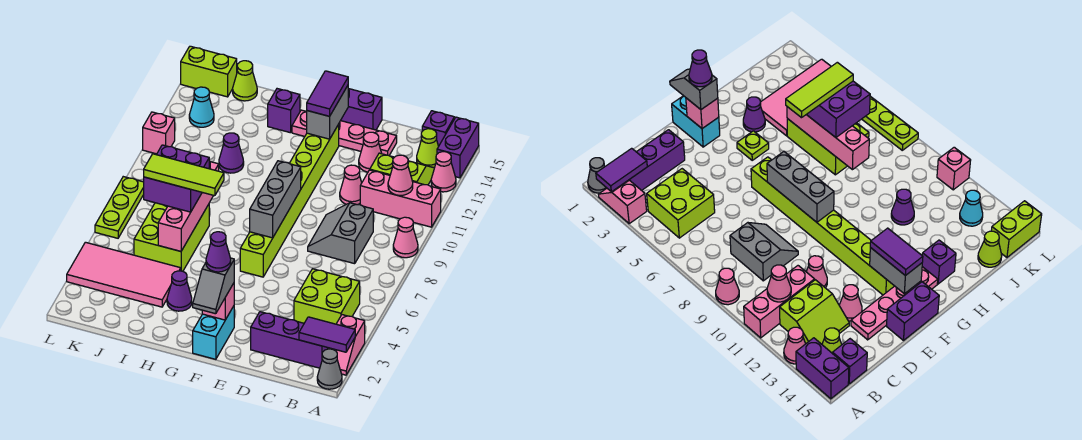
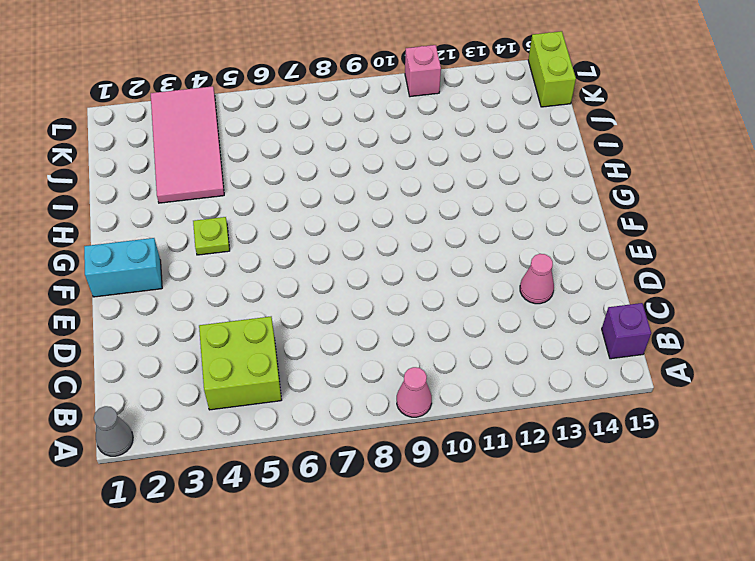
none -> pink slope A2:A3 level 1 top 3
none -> pink brick A11:C11 level 1
none -> pink cone A13 level 1
none -> purple brick A14:A15 level 1

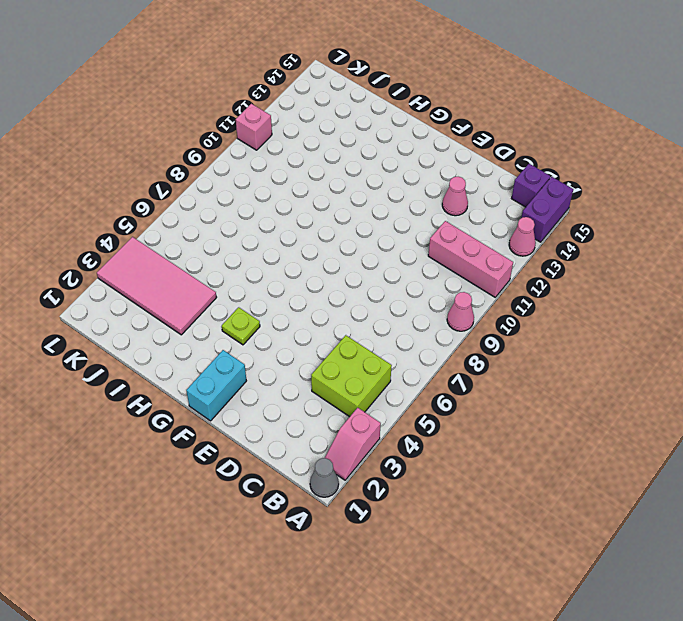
none -> purple brick B2:D2 level 1
none -> lime slope B12:C13 level 1 top 12
none -> lime cone B14 level 1
none -> grey slope C8:D9 level 1 top C

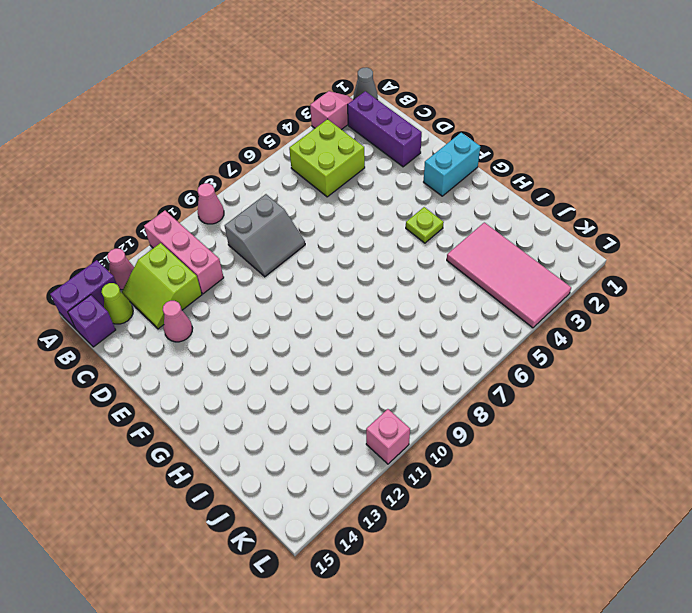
none -> pink cone D11 level 1
none -> pink plate D14:G14 level 1
none -> purple brick E15:F15 level 1
none -> lime brick F6:F13 level 1

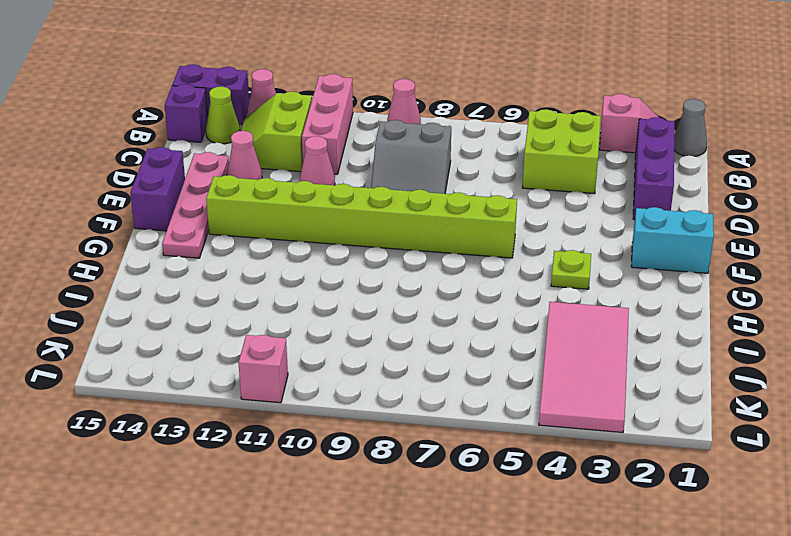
none -> purple cone H3 level 1
none -> purple brick H14 level 1
none -> lime brick I5:J7 level 1
none -> purple cone I11 level 1

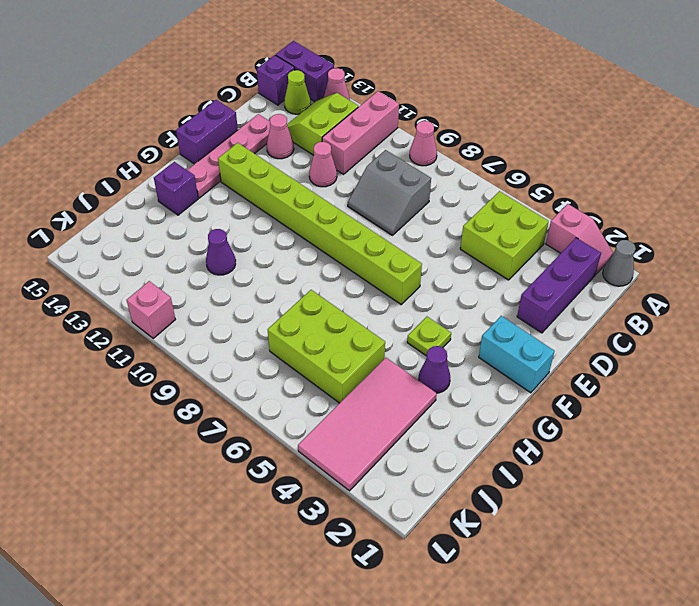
none -> lime cone J15 level 1
none -> cyan cone K13 level 1
none -> lime brick K15:L15 level 1
none -> lime plate L6:L8 level 1

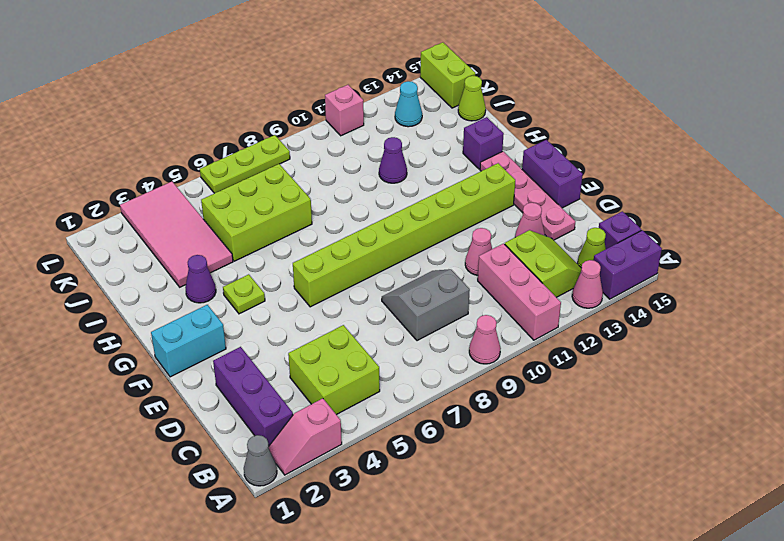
none -> purple tile A2:B2 level 2
none -> pink cone B11 level 2
none -> pink brick F2 level 2
none -> grey brick F7:F9 level 2

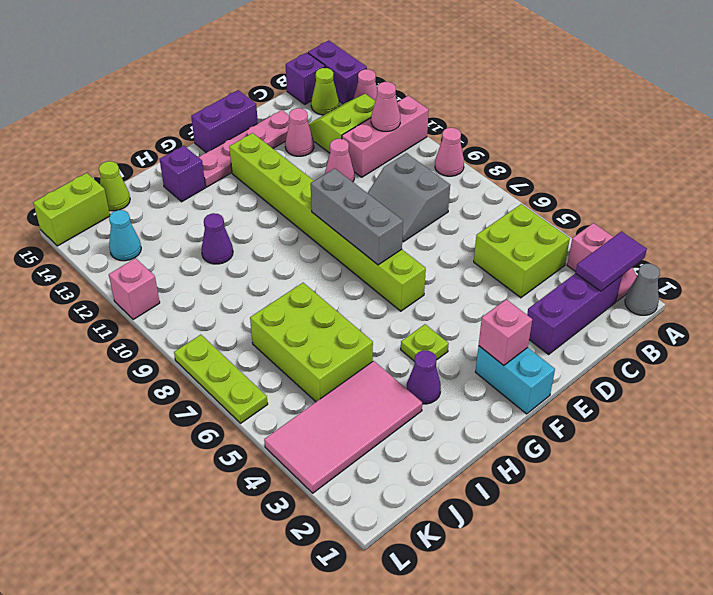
none -> grey brick F13:F14 level 2
none -> pink brick I5:I8 level 2
none -> grey slope F1:F2 level 3 top 2
none -> purple tile F13:F14 level 3

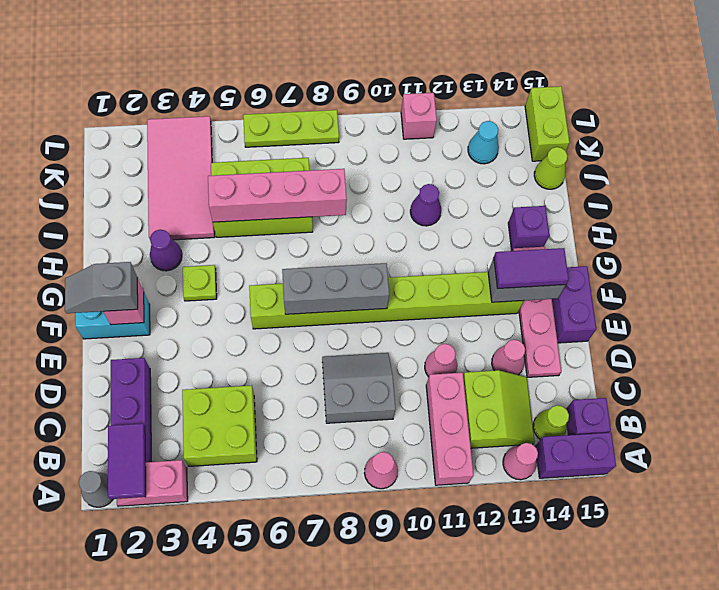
none -> pink cone B11 level 2
none -> purple brick I6:J7 level 3
none -> purple cone F2 level 4
none -> lime tile H6:J6 level 4

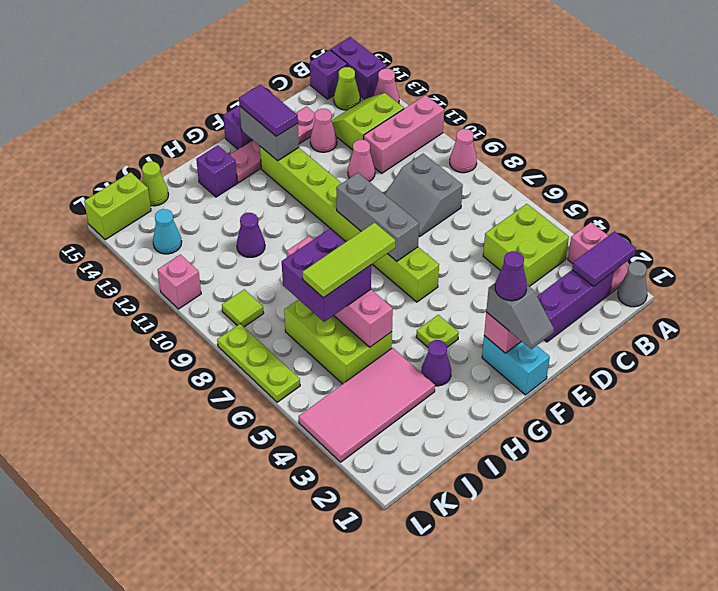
lime tile K9 level 1 -> none
none -> pink cone B11 level 2

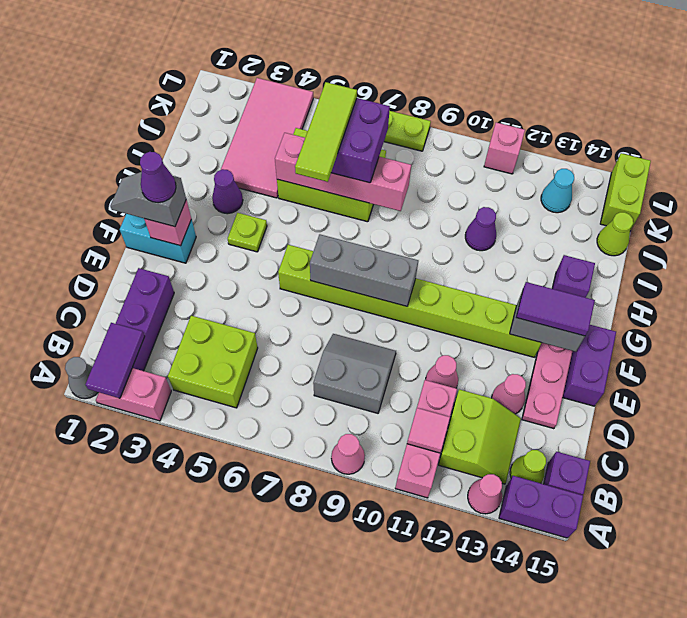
pink tile B11 level 2 -> pink cone B11 level 2

